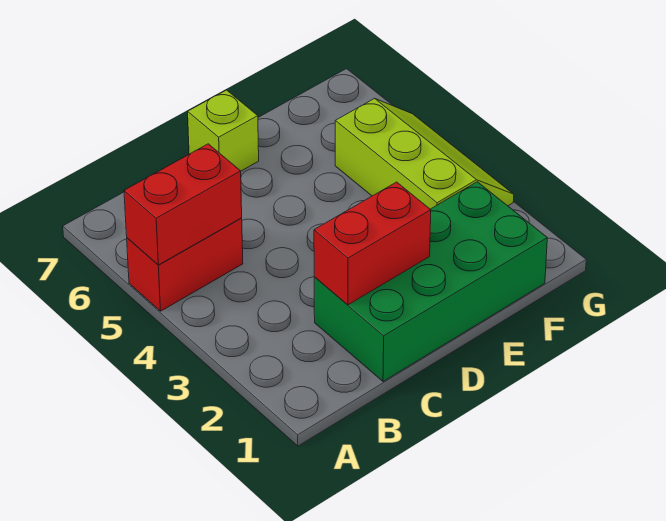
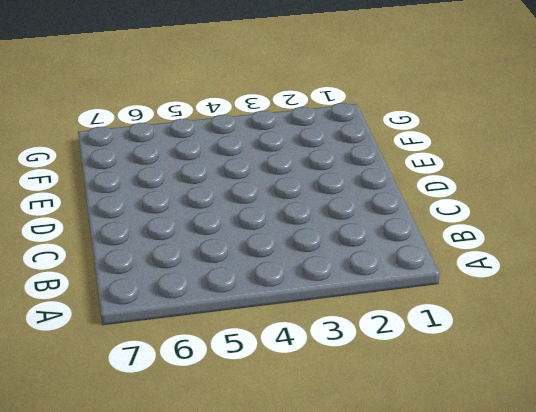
none -> red brick A5:B5 level 1
none -> green brick C1:F2 level 1

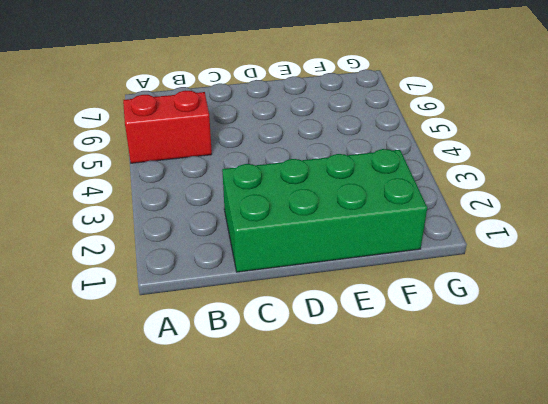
none -> lime brick D7 level 1
none -> lime slope F3:G5 level 1 top F

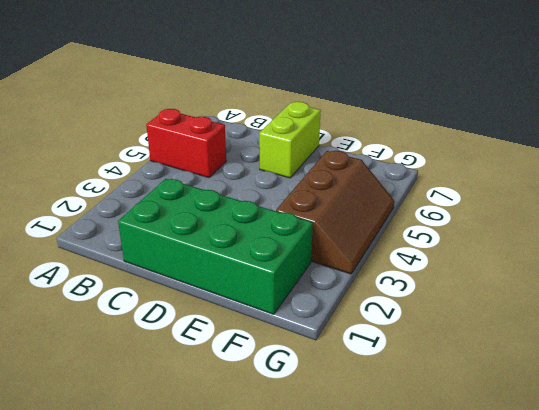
lime brick D6:D7 level 1 -> lime brick D7 level 1
brown slope F3:G5 level 1 top F -> lime slope F3:G5 level 1 top F
none -> red brick A5:B5 level 2
none -> red brick C2:D2 level 2

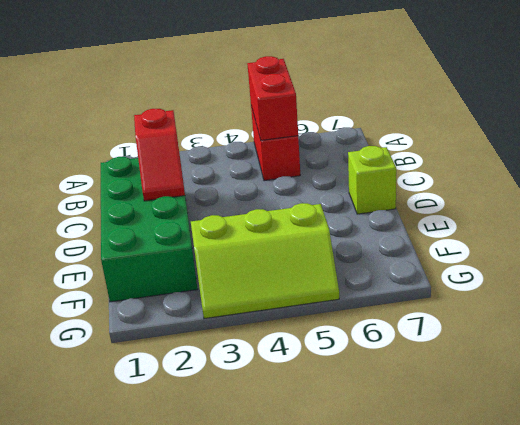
red slope C2:D2 level 2 top C -> red brick C2:D2 level 2

